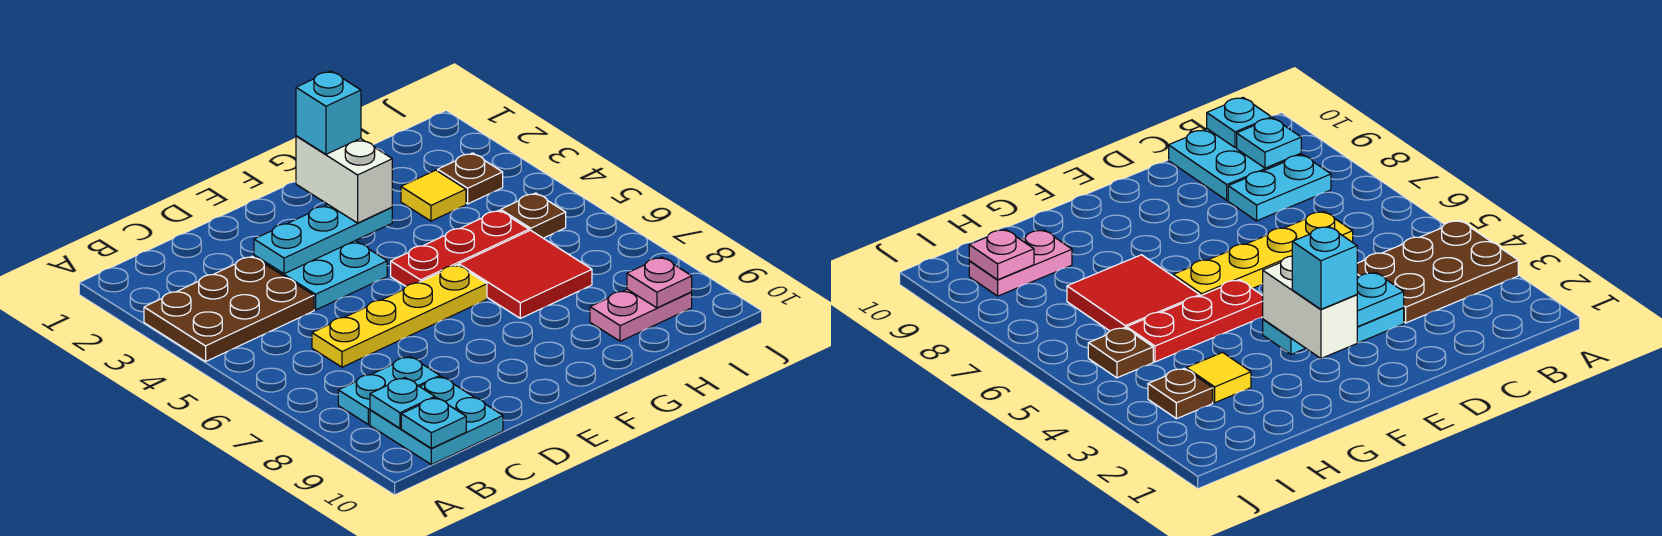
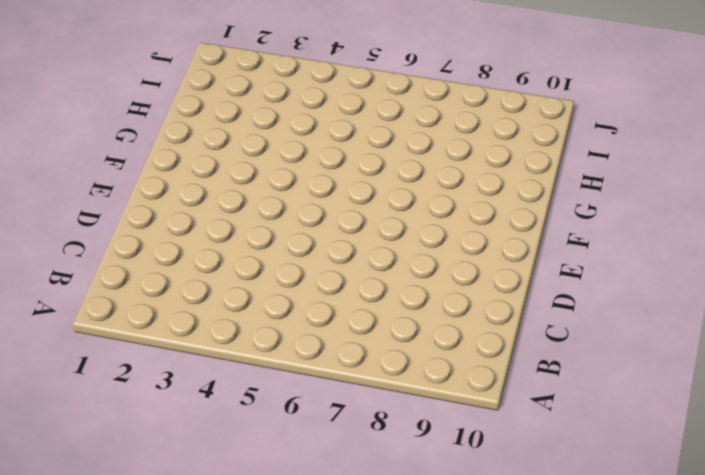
none -> brown plate A3:C4 level 1
none -> cyan plate B8:C8 level 1
none -> cyan plate B9:C10 level 1

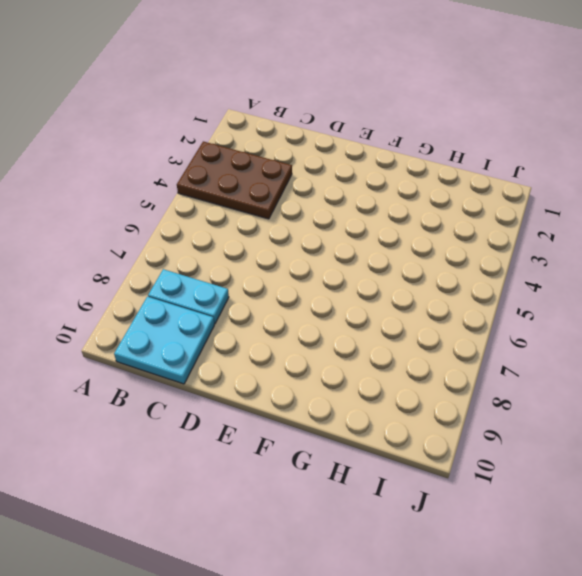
none -> yellow plate C6:F6 level 1
none -> cyan plate D3:E4 level 1
none -> red plate F5:H5 level 1

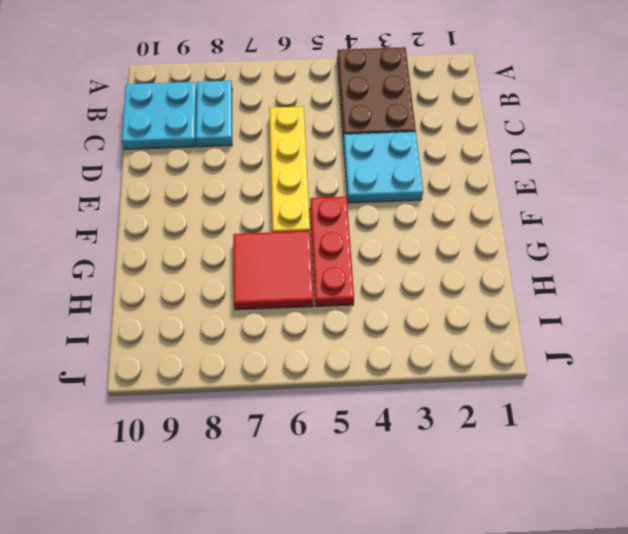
none -> yellow tile H3 level 1
none -> pink plate H9:I9 level 1
none -> brown plate I3 level 1

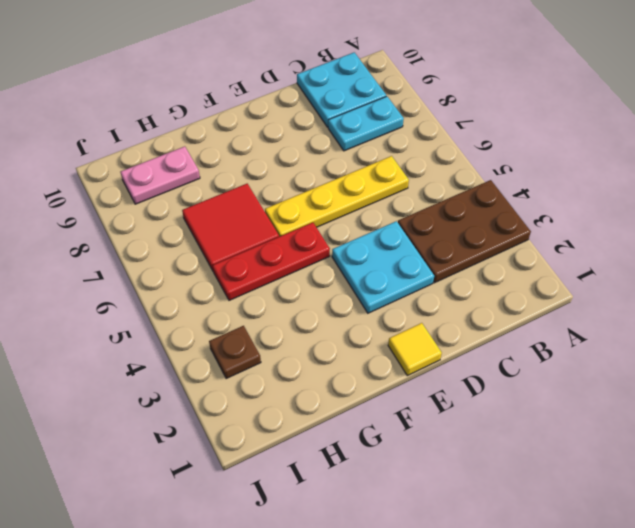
yellow tile E1 level 1 -> yellow tile H3 level 1
none -> brown plate I5 level 1
none -> cyan plate B9 level 2
none -> cyan plate B10 level 2

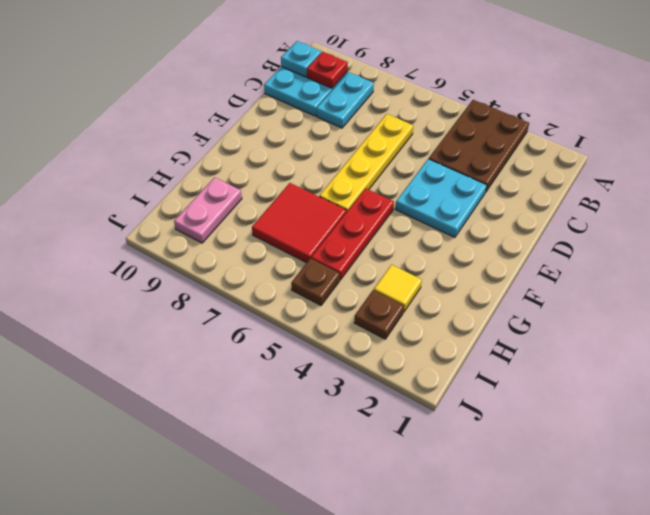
red plate B9 level 2 -> cyan plate B9 level 2
none -> cyan plate D3:F3 level 2
none -> pink plate I9 level 2
none -> white brick F2:F3 level 3

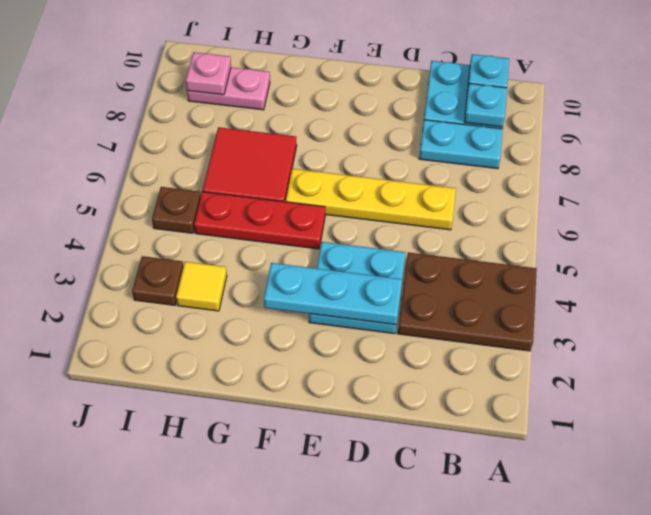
none -> white brick F2:F3 level 3
none -> cyan brick F2 level 4

